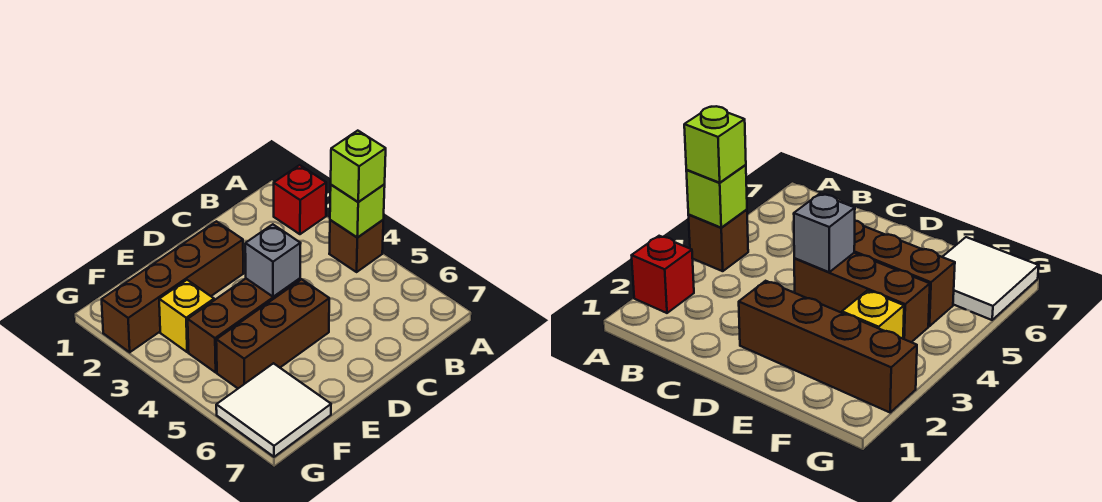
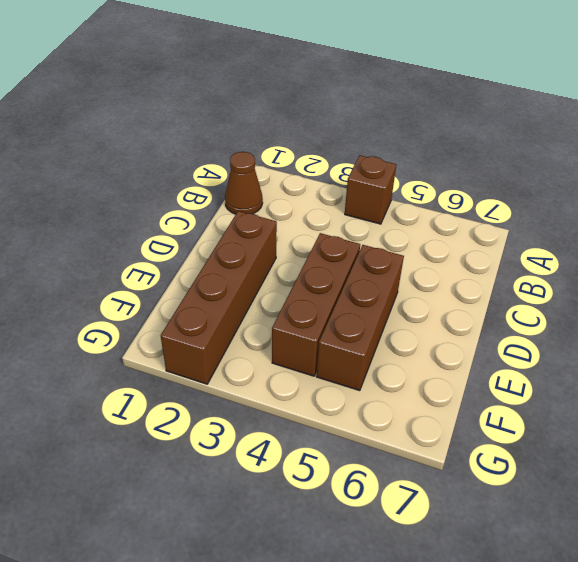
brown cone B1 level 1 -> none
none -> red brick A2 level 1
none -> yellow brick F3 level 1

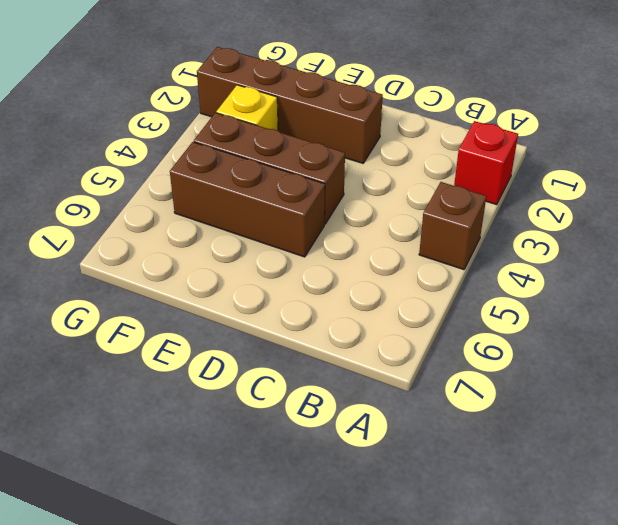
none -> white tile F6:G7 level 1
none -> lime brick A4 level 2

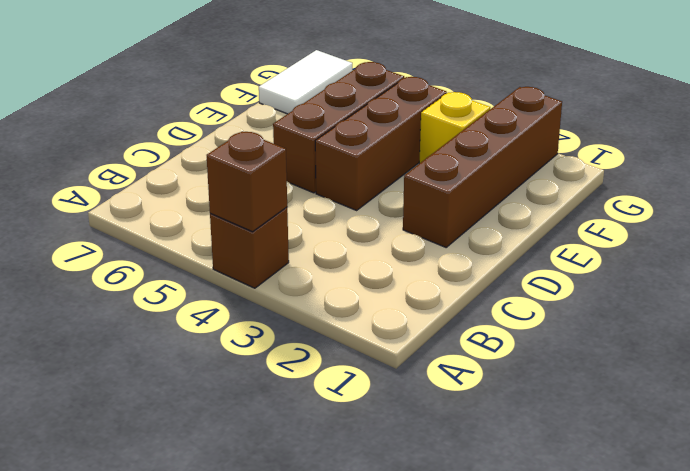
brown brick A4 level 2 -> lime brick A4 level 2
white tile F7:G7 level 1 -> white tile F6:G7 level 1
none -> red brick A2 level 1
none -> grey brick D4 level 2

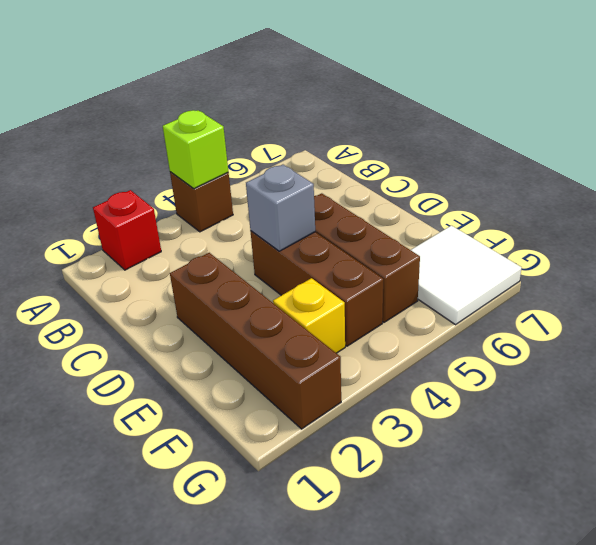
none -> lime brick A4 level 3

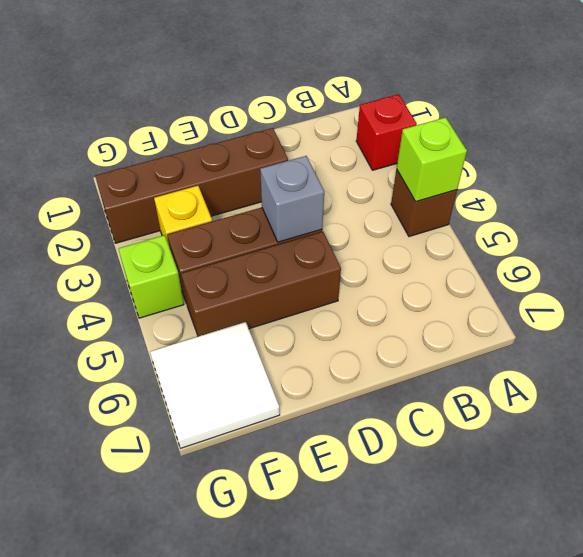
lime brick G4 level 1 -> lime brick A4 level 3

